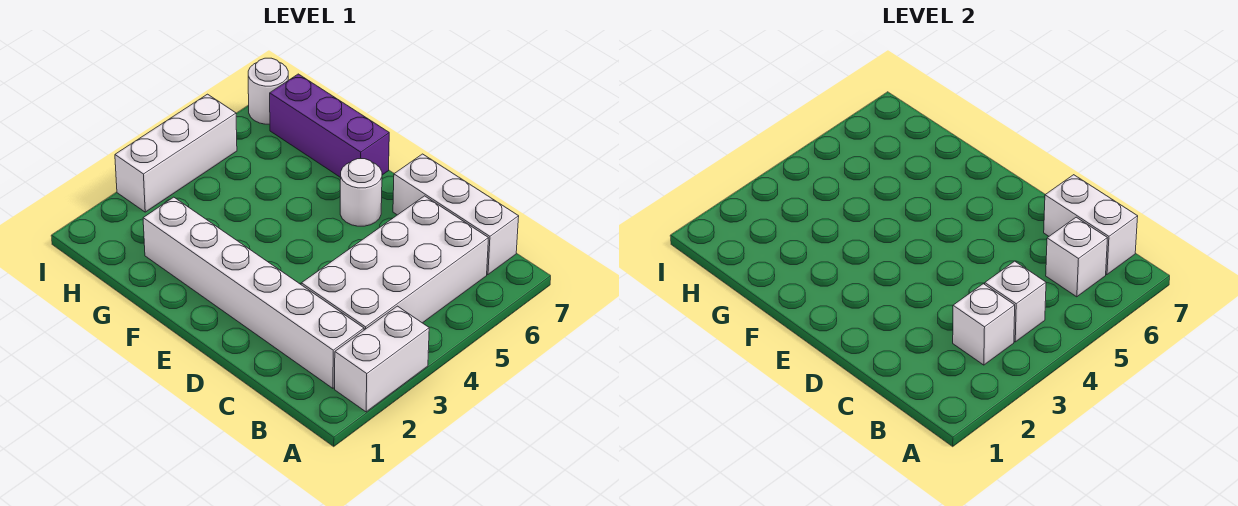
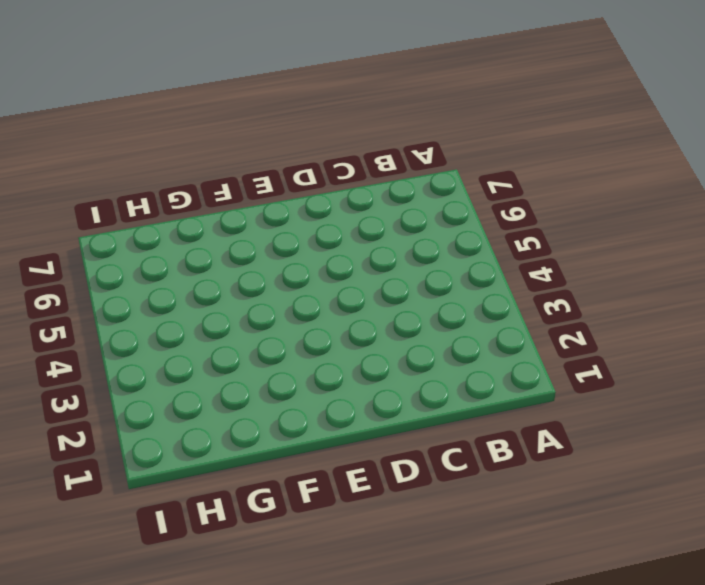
none -> white brick A2:A3 level 1
none -> white brick B2:G2 level 1
none -> white brick B3:C6 level 1

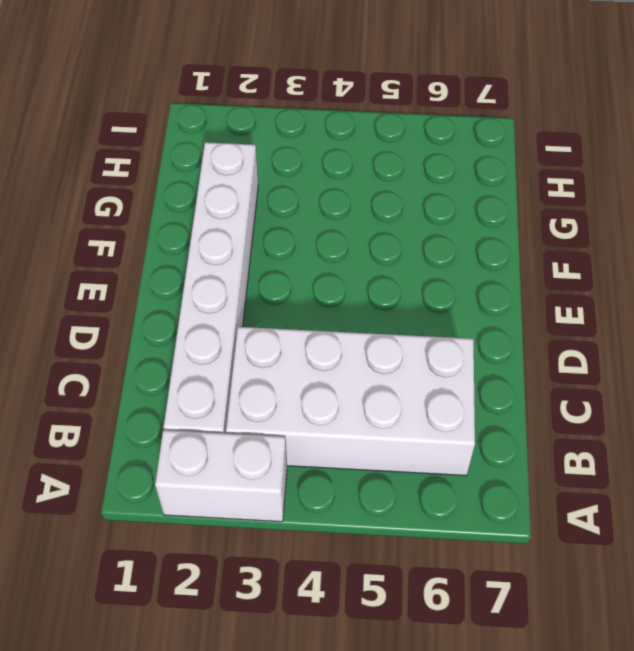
none -> white brick B7:D7 level 1
none -> white round brick E6 level 1
none -> purple brick F7:H7 level 1

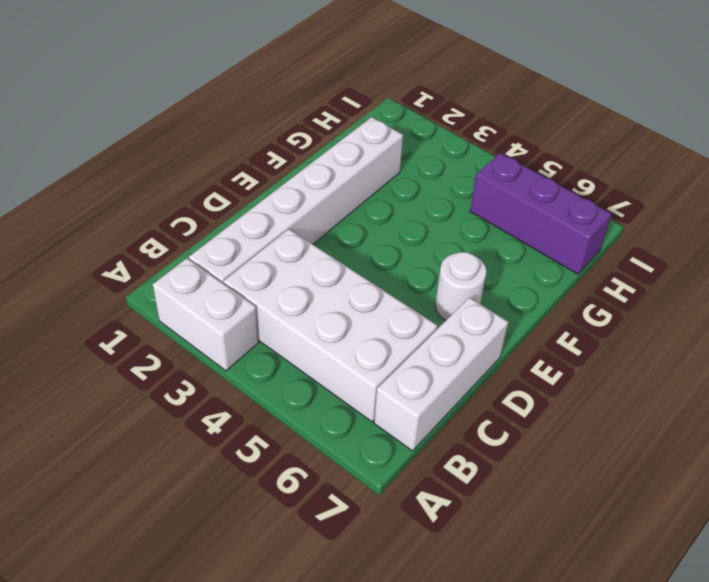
purple brick H5:H7 level 1 -> purple brick F7:H7 level 1
none -> white brick I3:I5 level 1
none -> white round brick I7 level 1
none -> white brick B3 level 2

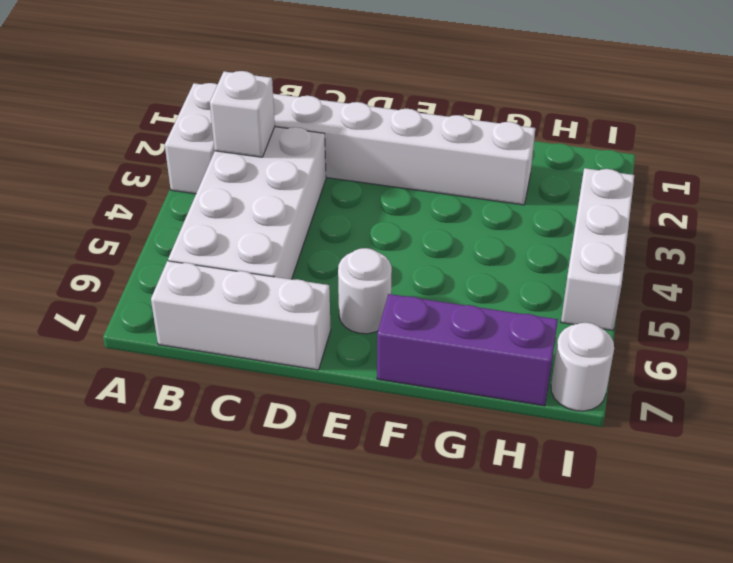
none -> white brick B4 level 2
none -> white brick B6 level 2
none -> white brick B7:C7 level 2

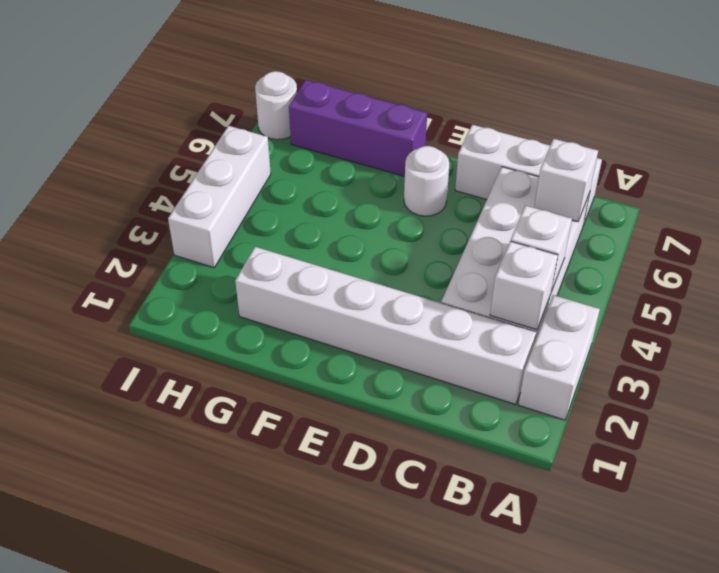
none -> white brick B7:C7 level 2

